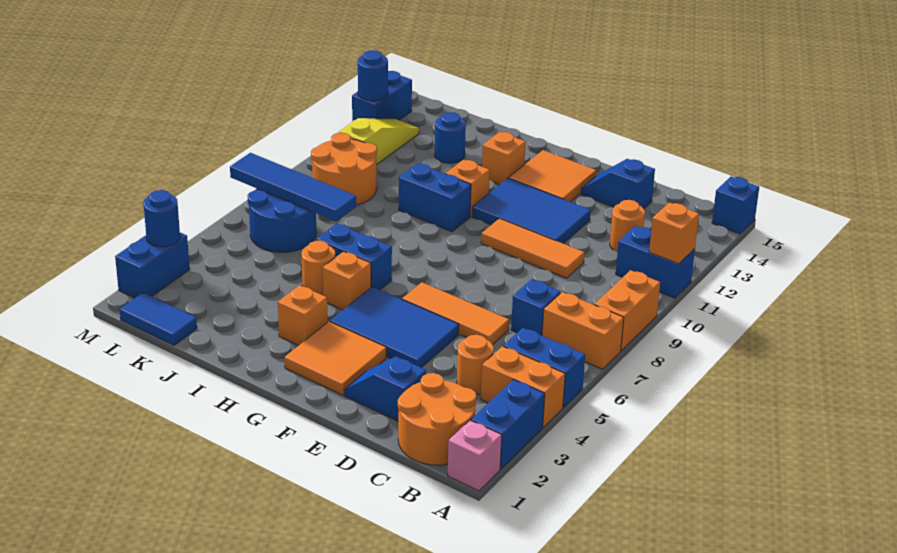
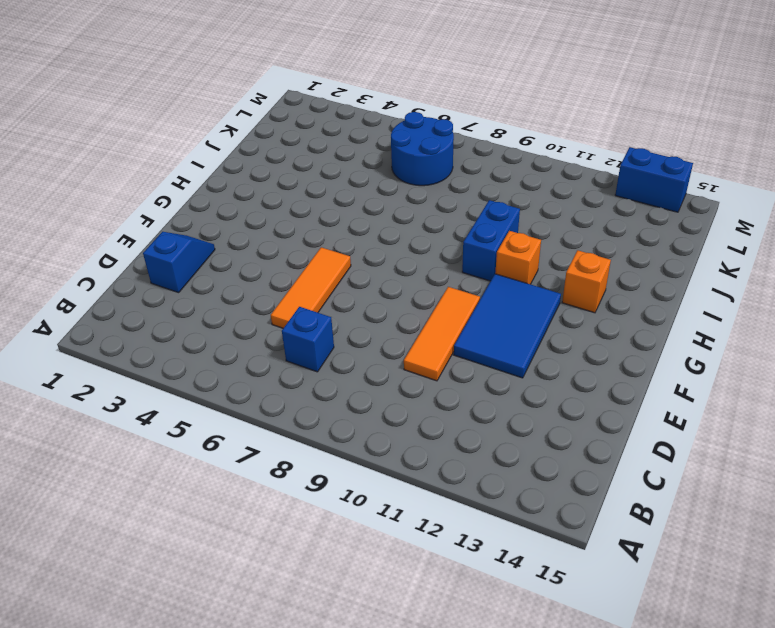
none -> pink brick A1 level 1
none -> blue brick A2:A3 level 1
none -> orange brick A4:B4 level 1
none -> blue brick A5:B5 level 1

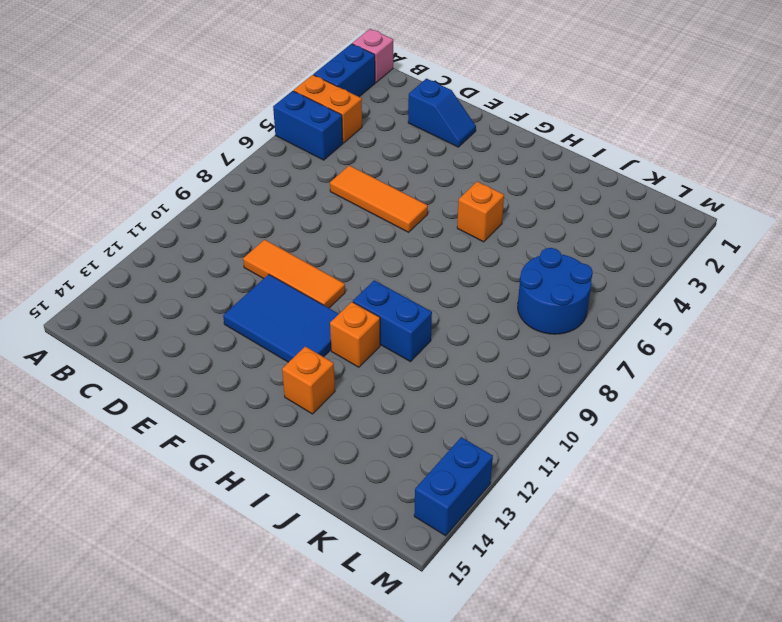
none -> orange brick A7:B7 level 1
none -> orange brick A8:A9 level 1
none -> blue brick A11:B11 level 1
none -> blue brick A15 level 1

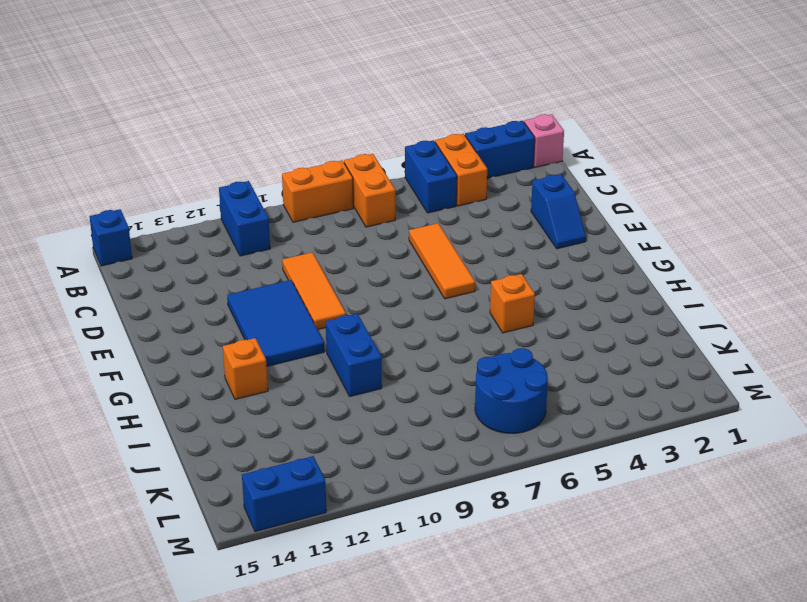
none -> orange round brick B1:C2 level 1
none -> orange round brick C4 level 1
none -> blue brick C7 level 1
none -> orange round brick C12 level 1

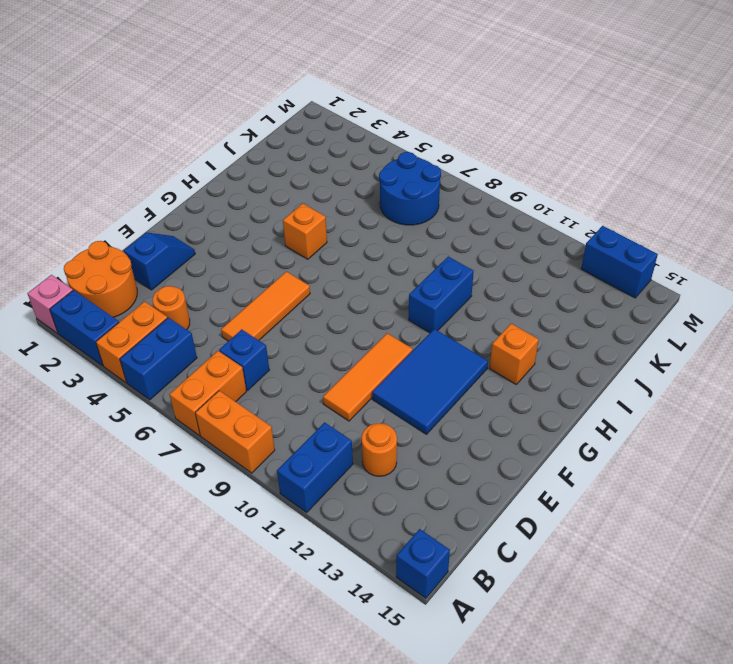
none -> blue slope D14:E14 level 1 top D
none -> blue tile E4:G5 level 1
none -> orange tile F2:G3 level 1
none -> orange tile F13:G14 level 1

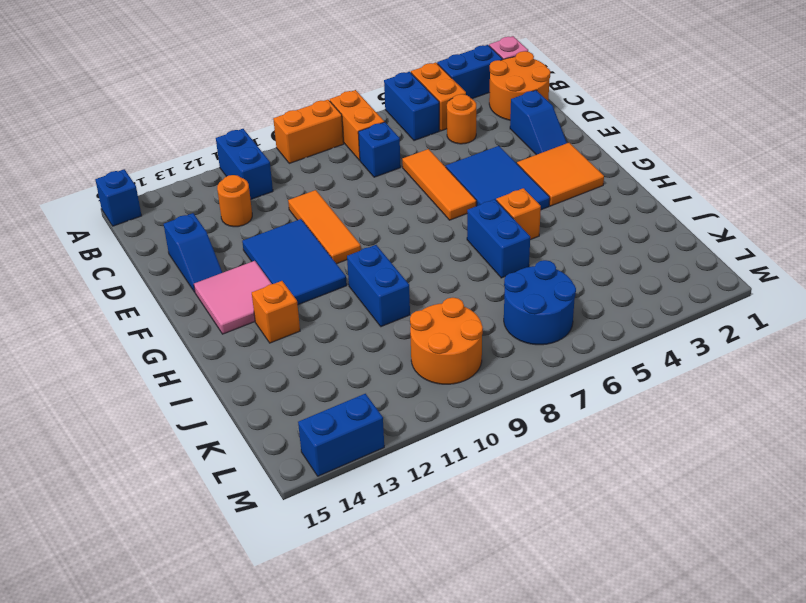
pink tile F13:G14 level 1 -> orange tile F13:G14 level 1
none -> orange brick H3 level 1
none -> orange brick H11 level 1
none -> orange round brick I5 level 1
none -> blue round brick J13 level 1

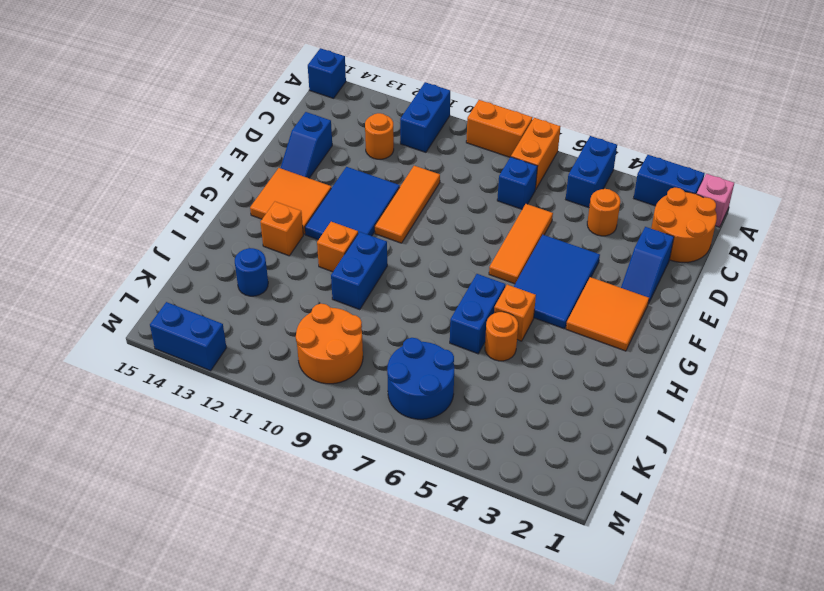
none -> orange brick A4:B4 level 1
none -> orange brick H3 level 1
none -> blue tile K1:L1 level 1
none -> yellow slope L11:L13 level 1 top 11

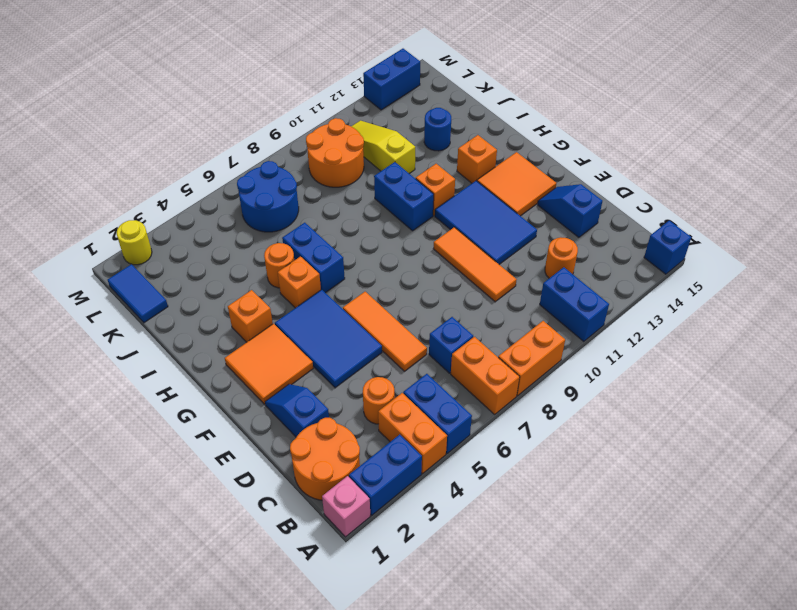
yellow slope J11:L11 level 1 top J -> yellow slope L11:L13 level 1 top 11
yellow round brick M2 level 1 -> blue brick M2:M3 level 1
none -> orange brick A11 level 2
none -> blue tile J7:M7 level 2
none -> blue round brick M3 level 2
none -> blue round brick M13 level 2

